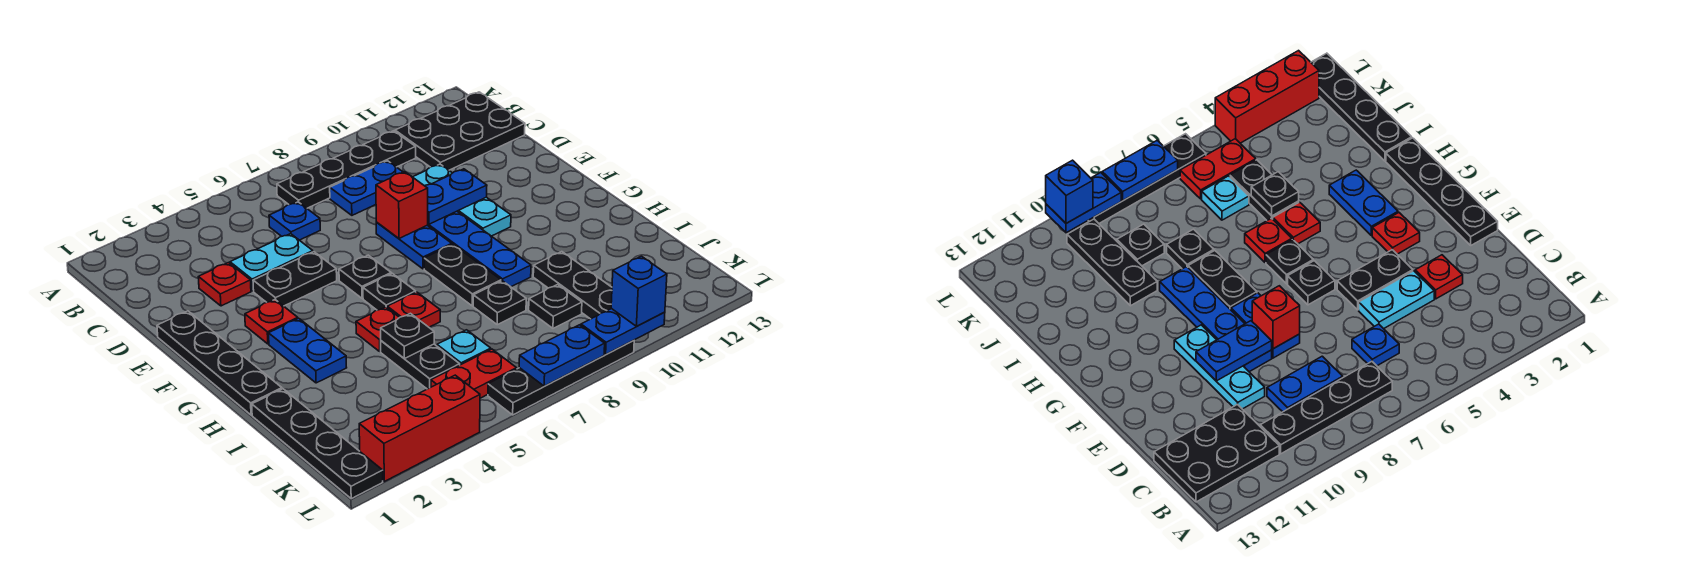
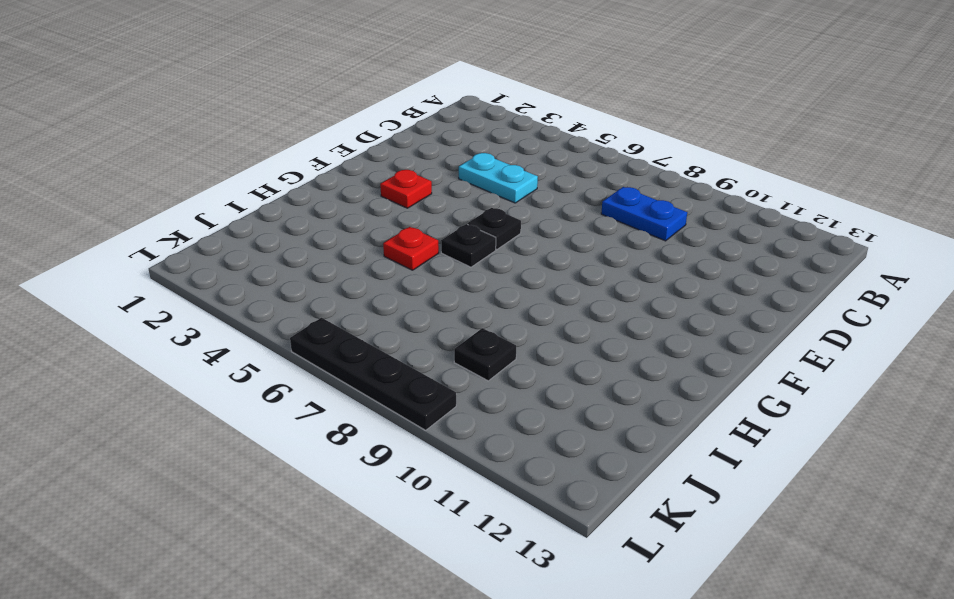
none -> black plate B7:B10 level 1
none -> black plate B11:C13 level 1
none -> blue plate C6 level 1
none -> red plate D3 level 1

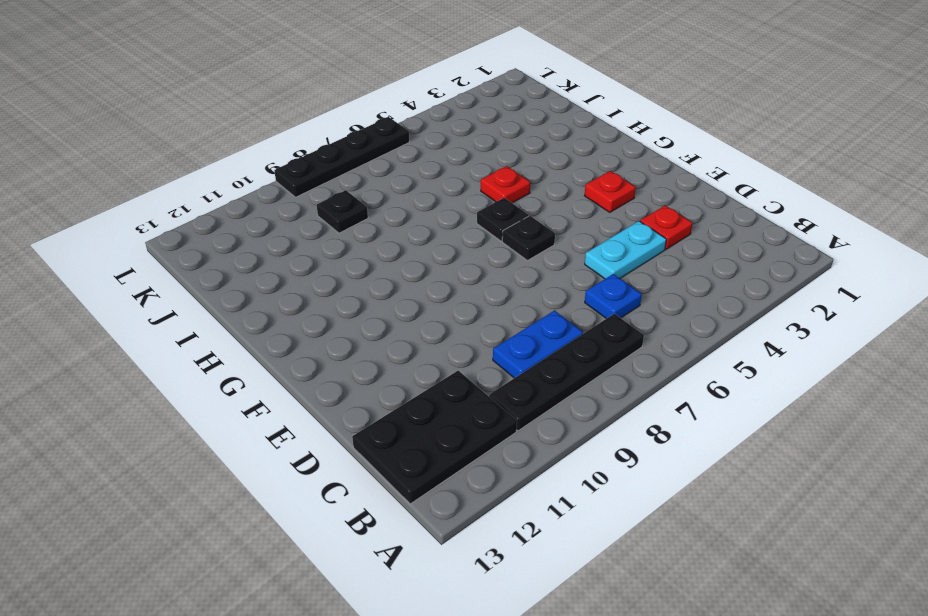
none -> cyan plate D10:F10 level 1
none -> black plate E1:H1 level 1
none -> black plate E4:E5 level 1
none -> blue plate E8:F8 level 1

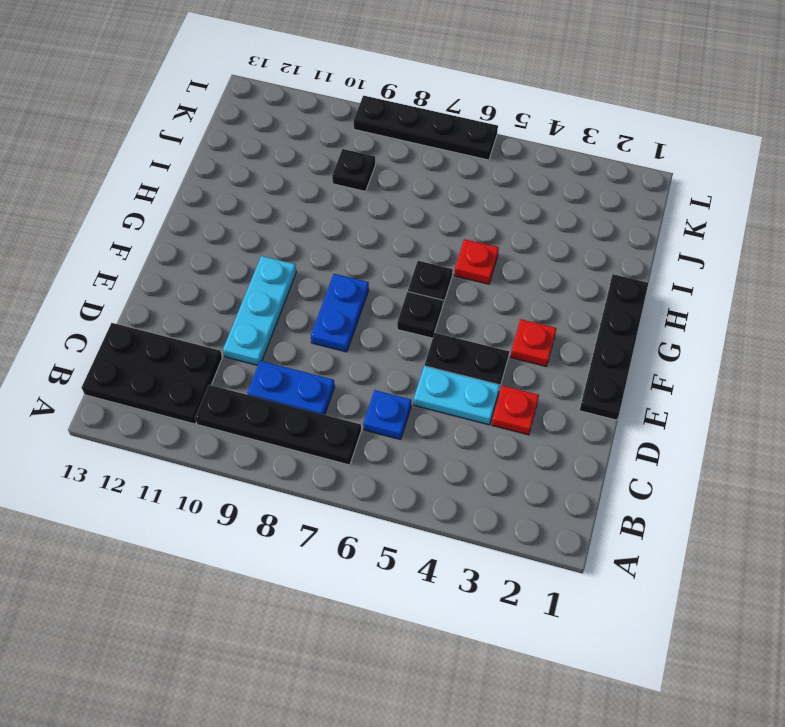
none -> blue plate E9:H9 level 1
none -> blue plate G3:H3 level 1
none -> black plate G8:H8 level 1
none -> red plate H6 level 1

